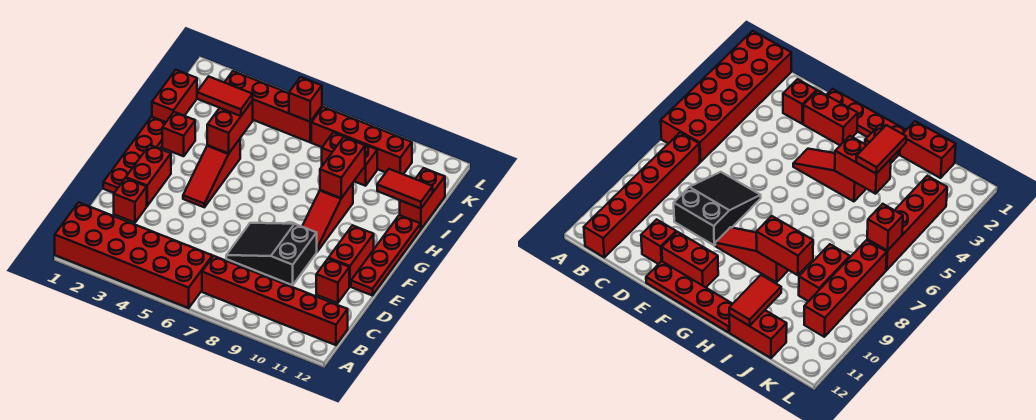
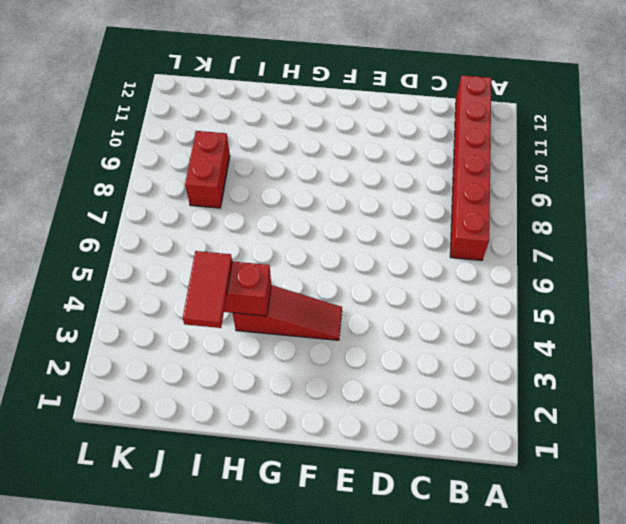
none -> red brick A1:B6 level 1
none -> red brick D2 level 1
none -> black slope D7:E9 level 1 top 9

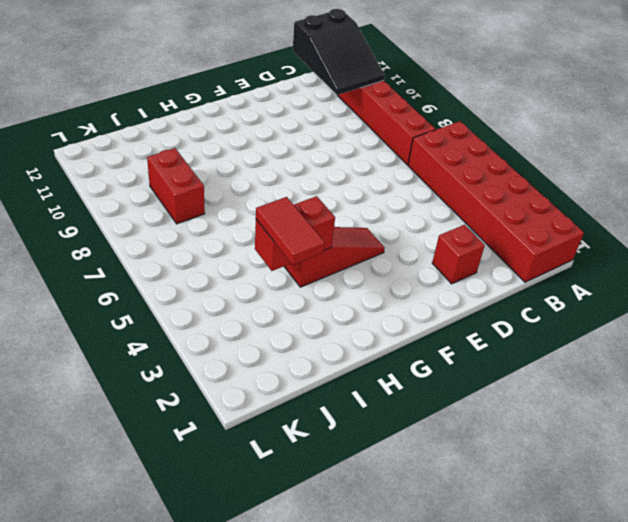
black slope B10:C12 level 2 top 12 -> black slope D7:E9 level 1 top 9
none -> red brick D11 level 1
none -> red plate E1:H1 level 1
none -> red brick E2:F2 level 1

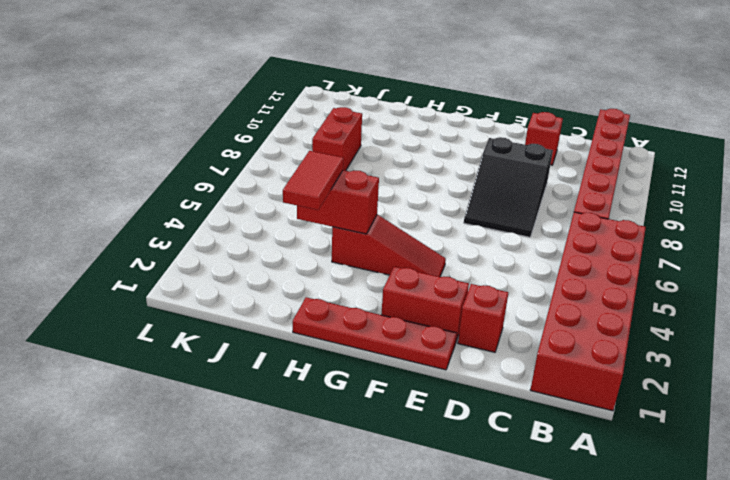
none -> red brick E11:F11 level 1
none -> red plate E12:H12 level 1
none -> red slope F9:H9 level 1 top H

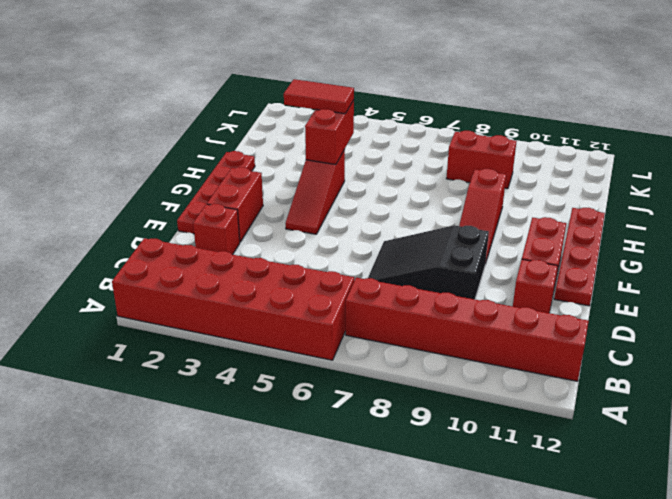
none -> red brick H2 level 1
none -> red brick I1:J1 level 1
none -> red brick I12:J12 level 1

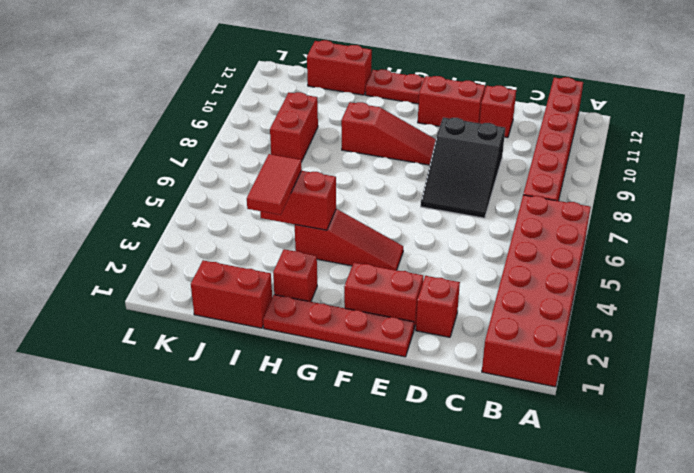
none -> red brick K3:K6 level 1
none -> red brick K7:K10 level 1
none -> red brick H9:I9 level 2

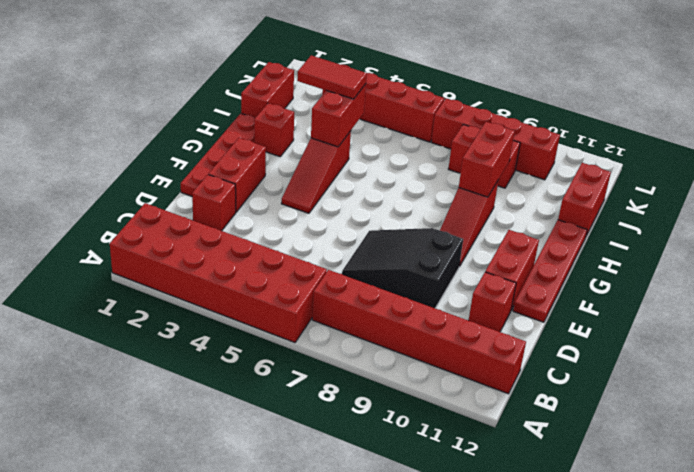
none -> red tile I11:I12 level 2
none -> red brick K6 level 2

